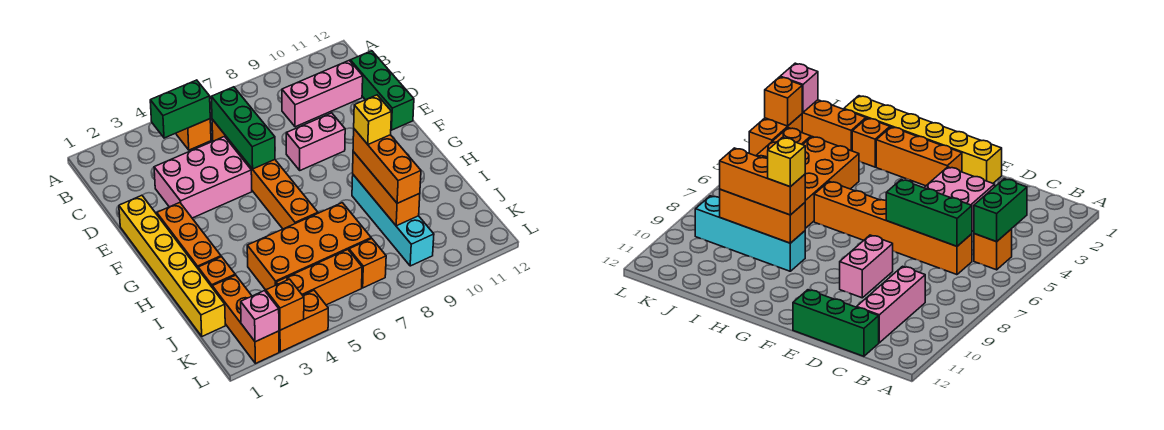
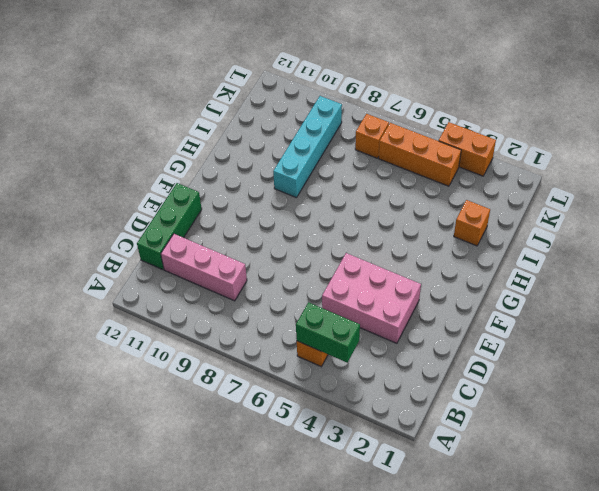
none -> orange brick C6:H6 level 1
none -> yellow brick E1:J1 level 1
none -> pink brick E8:E9 level 1

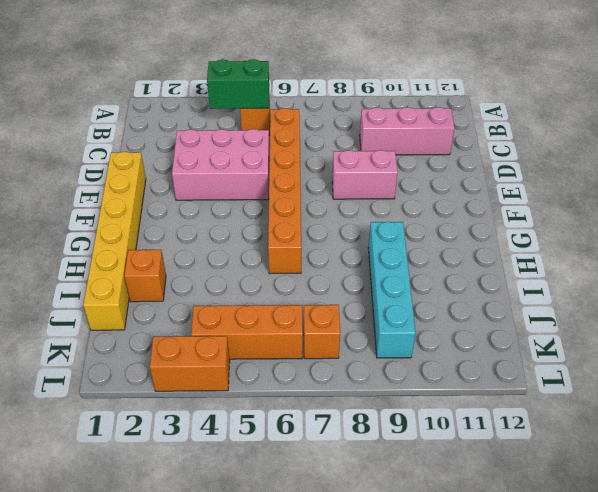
none -> green brick C12:E12 level 1
none -> orange brick F2:H2 level 1
none -> orange brick I4:J7 level 1

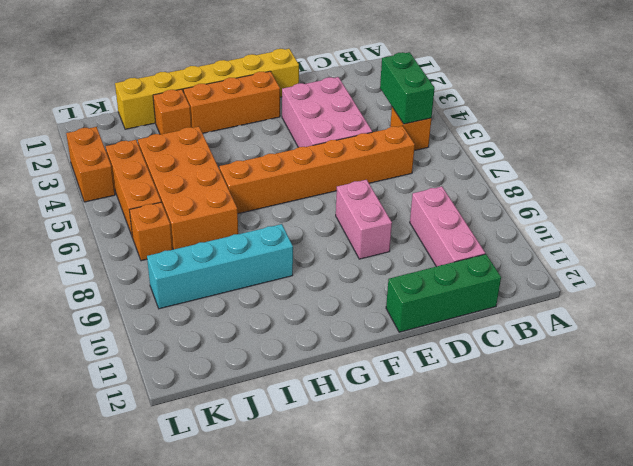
none -> orange brick J2:L2 level 1
none -> green brick C6:E6 level 2
none -> orange brick H9:J9 level 2

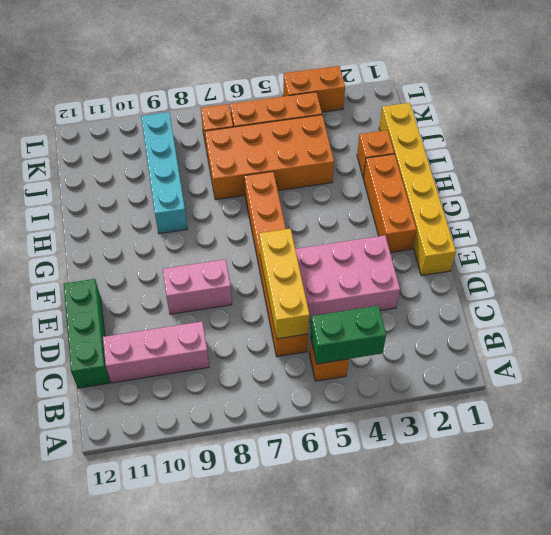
yellow brick C6:E6 level 2 -> green brick C6:E6 level 2
none -> orange brick J2:L2 level 1
none -> orange brick H9:J9 level 2
none -> pink brick L2 level 2

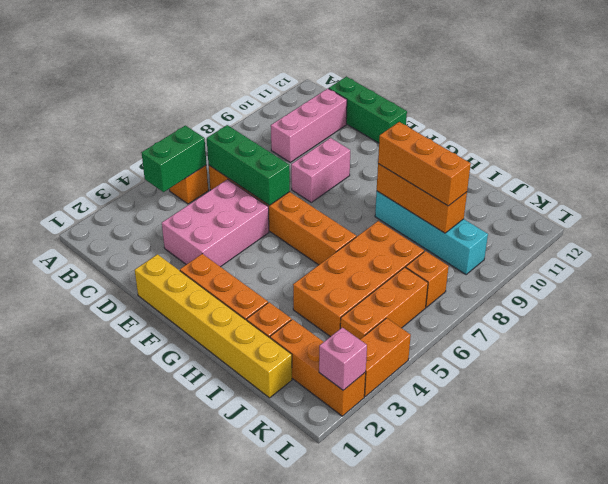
none -> orange brick L3 level 2
none -> yellow brick H9 level 4

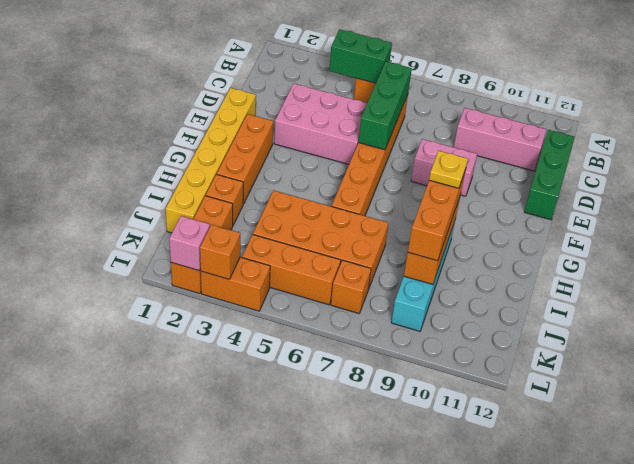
yellow plate H9 level 4 -> yellow brick H9 level 4

